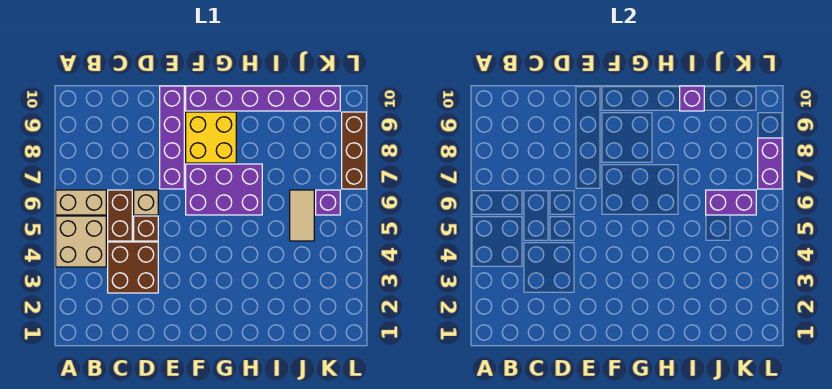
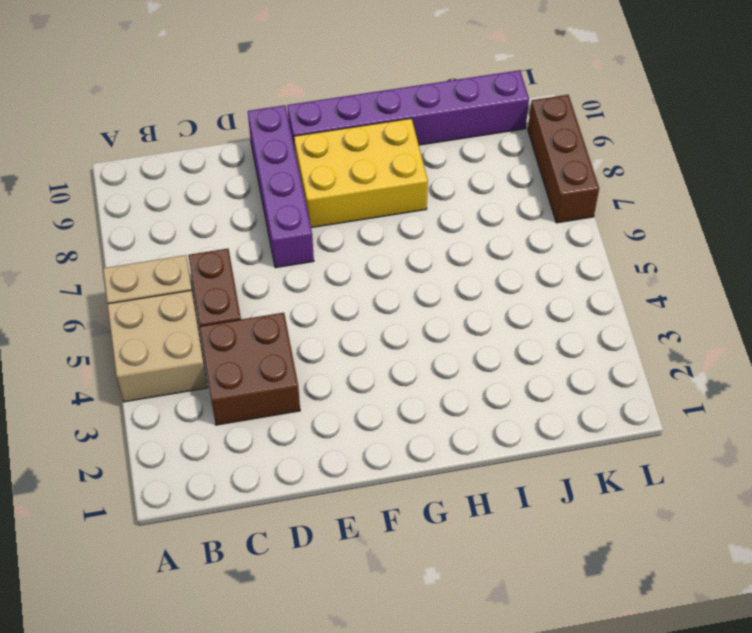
yellow brick F8:H9 level 1 -> yellow brick F8:G9 level 1
none -> brown brick D5 level 1
none -> tan brick D6 level 1
none -> purple brick F6:H7 level 1

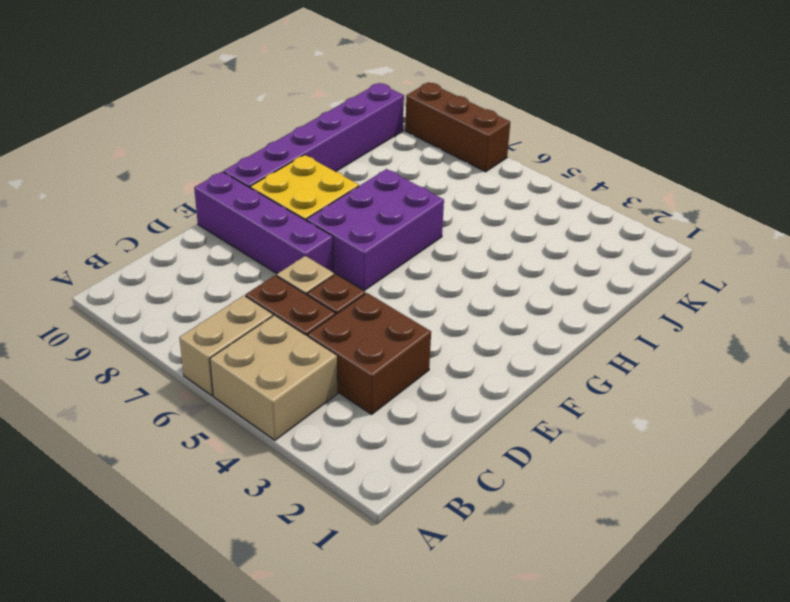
none -> tan tile J5:J6 level 1
none -> purple brick K6 level 1
none -> purple brick I10 level 2

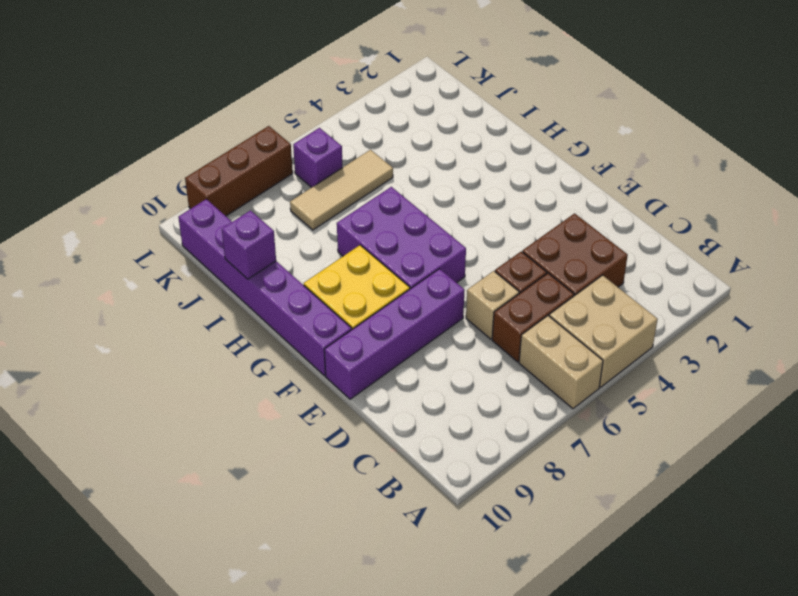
tan tile J5:J7 level 1 -> tan tile J5:J6 level 1
none -> purple brick J6:K6 level 2
none -> purple brick L7:L8 level 2

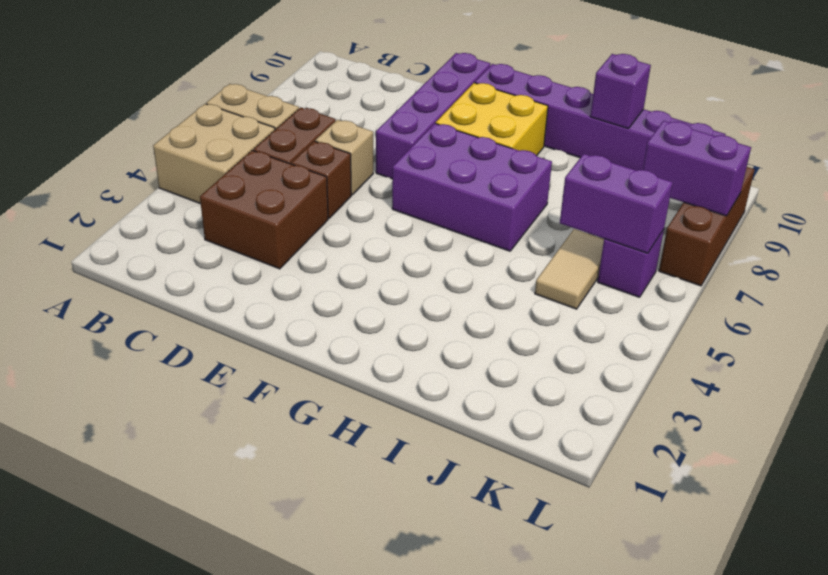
purple brick K8:L8 level 2 -> purple brick L7:L8 level 2

